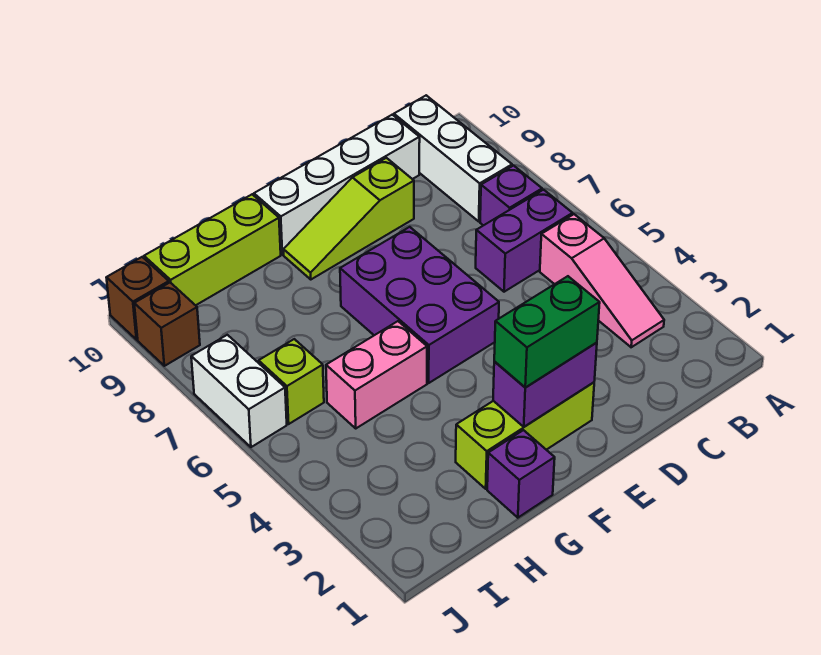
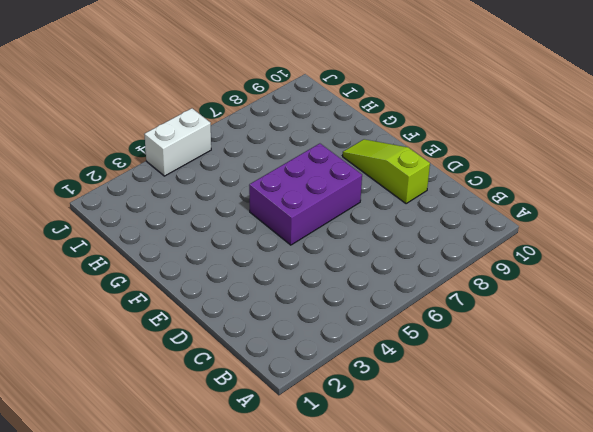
white brick J4:J5 level 1 -> white brick J6:J7 level 1
none -> pink slope B3:B5 level 1 top 5
none -> purple brick B6:C6 level 1
none -> purple brick B7 level 1

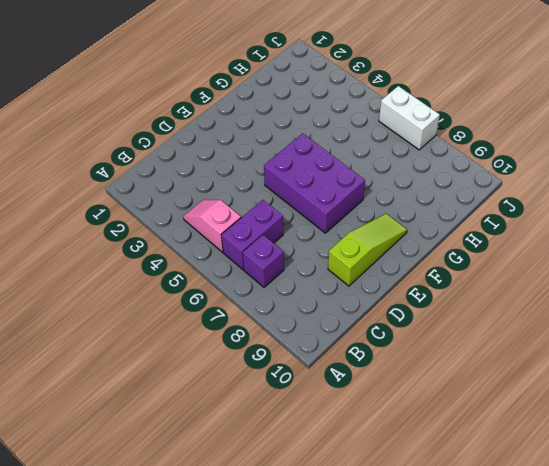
pink slope B4:B5 level 1 top 5 -> pink slope B3:B5 level 1 top 5
none -> white brick B8:B10 level 1
none -> white brick C10:F10 level 1
none -> lime brick E2:G2 level 1

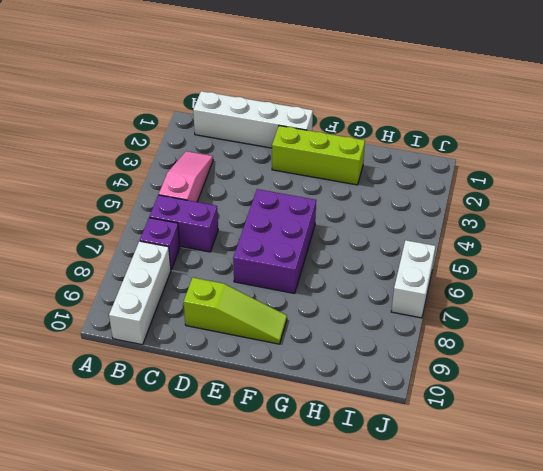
white brick B1:E1 level 1 -> white brick C10:F10 level 1
none -> purple brick G1 level 1
none -> pink brick G5:H5 level 1
none -> lime brick G10:I10 level 1

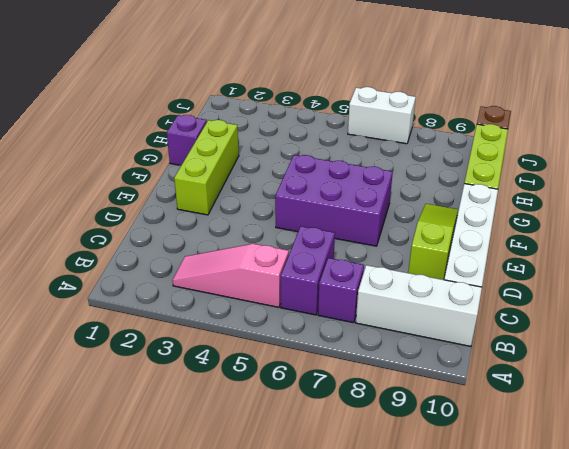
none -> pink brick G5:H5 level 1
none -> lime brick I6 level 1
none -> brown brick J9 level 1

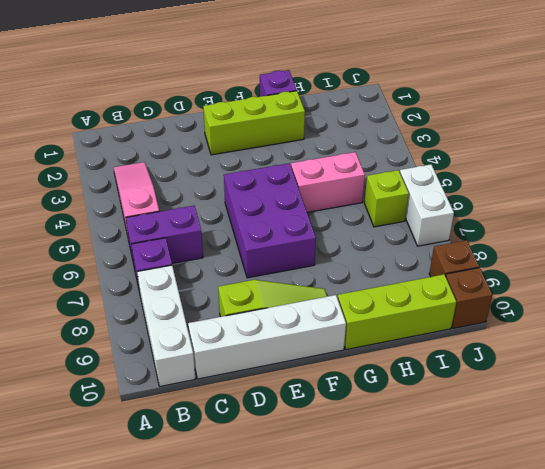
none -> purple brick E2:F2 level 2
none -> green brick E2:F2 level 3

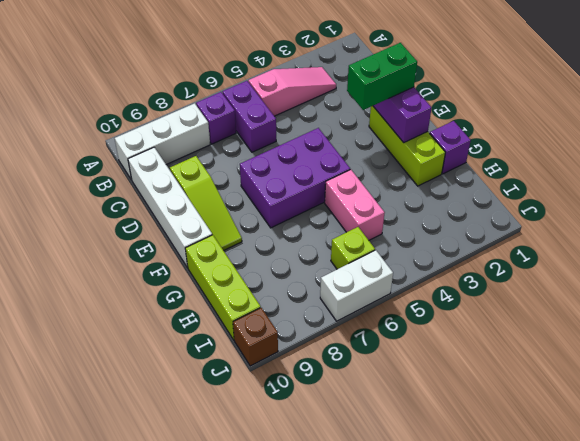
green brick E2:E3 level 3 -> green brick E2:F2 level 3
none -> brown brick J9 level 1

